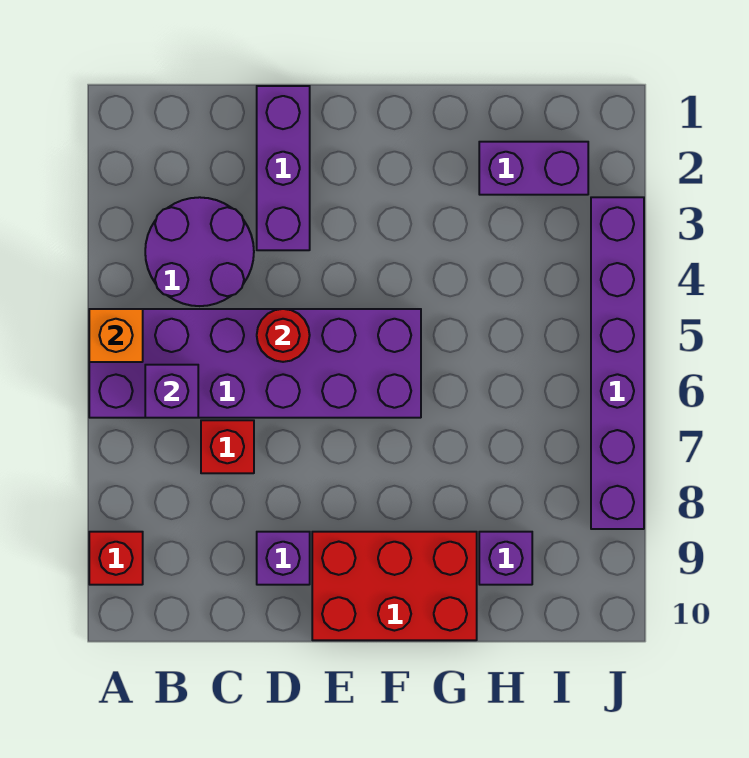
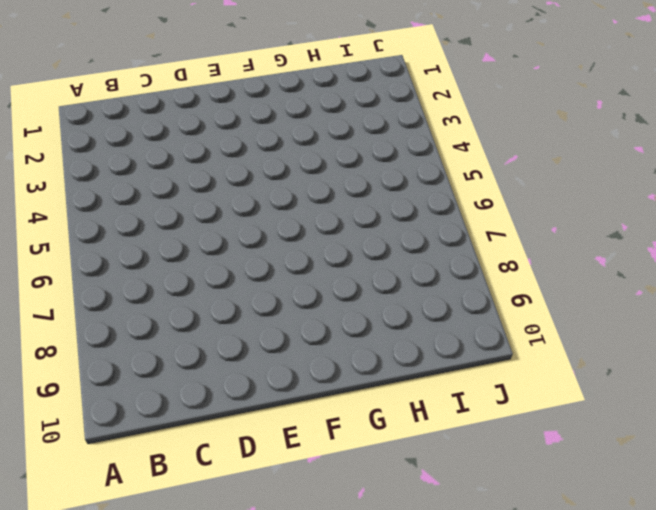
none -> purple brick A5:F6 level 1
none -> red brick A9 level 1
none -> purple round brick B3:C4 level 1

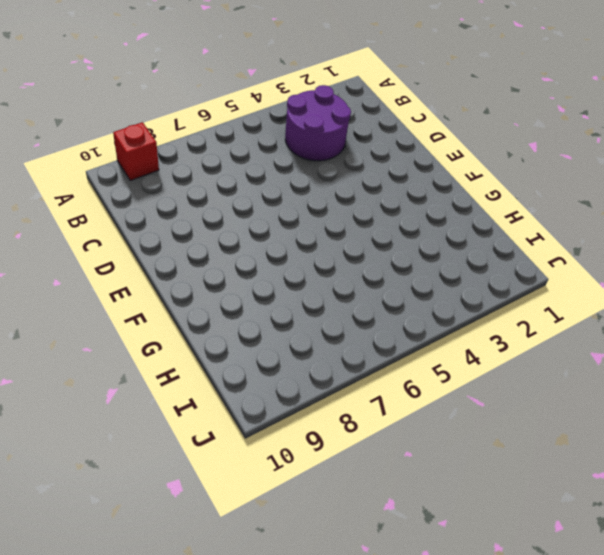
none -> purple brick A5:F6 level 1
none -> red brick C7 level 1
none -> purple brick D1:D3 level 1

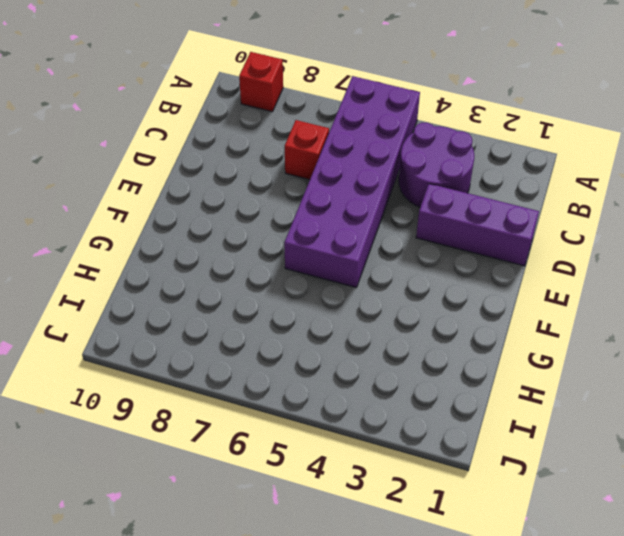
none -> purple brick D9 level 1
none -> red brick E9:G10 level 1
none -> purple brick H2:I2 level 1

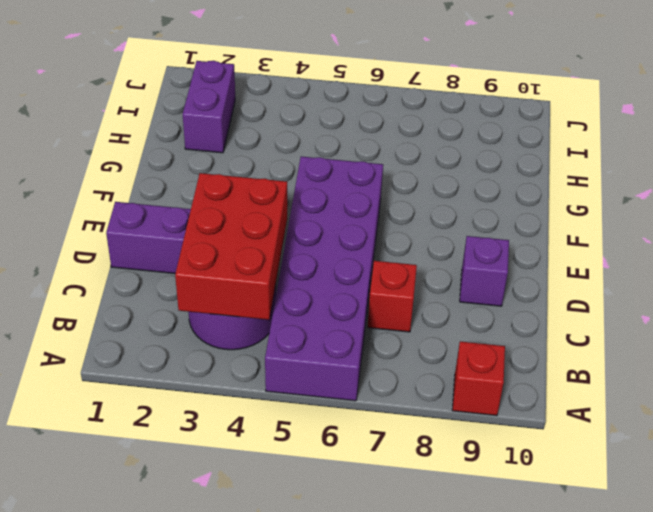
red brick B3:D4 level 2 -> red brick E9:G10 level 1
none -> purple brick H9 level 1
none -> purple brick J3:J8 level 1
none -> orange brick A5 level 2

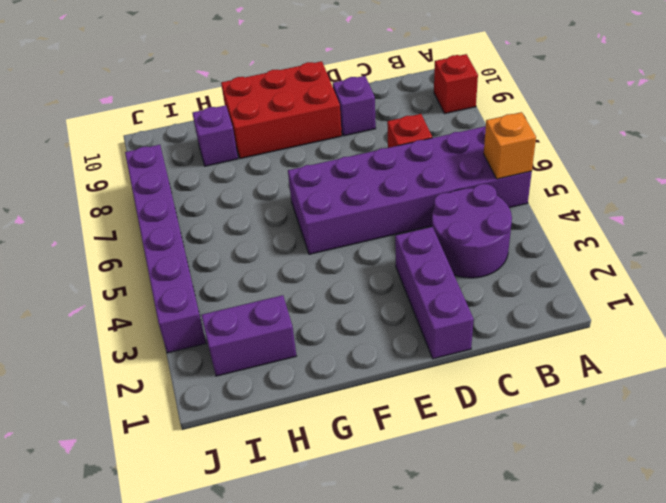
none -> purple brick B6 level 2
none -> red round brick D5 level 2

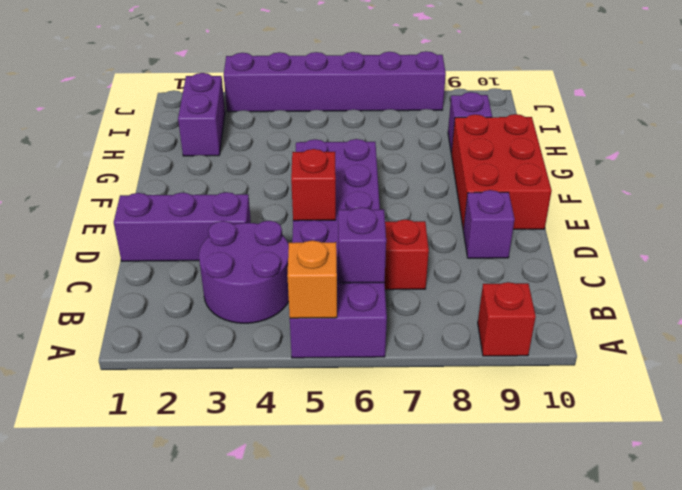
red brick D5 level 2 -> red round brick D5 level 2

